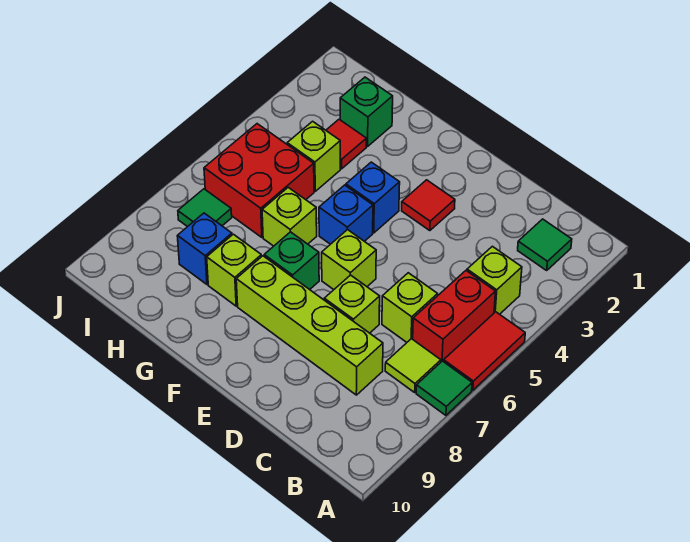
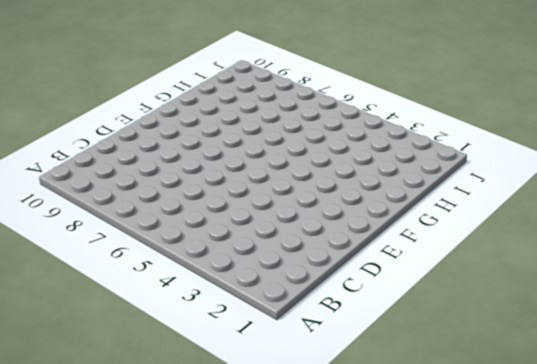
none -> red tile A5:A6 level 1
none -> green tile A7 level 1
none -> green tile B2 level 1

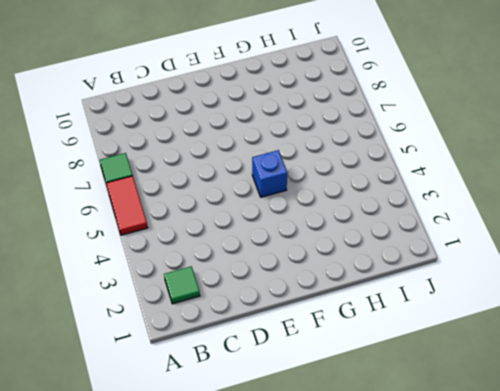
none -> lime brick B4 level 1
none -> red brick B5:B6 level 1
none -> lime tile B7 level 1

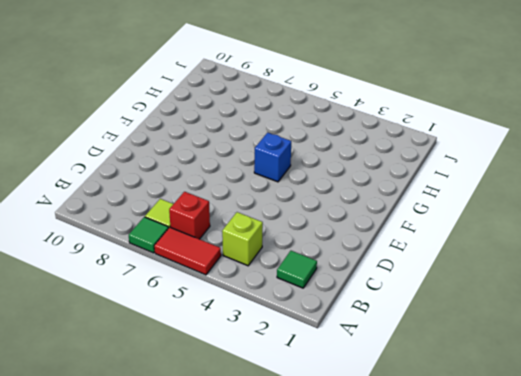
red brick B6 level 1 -> red brick B5:B6 level 1
none -> lime brick C6 level 1
none -> lime brick C8:F8 level 1
none -> lime brick D7 level 1

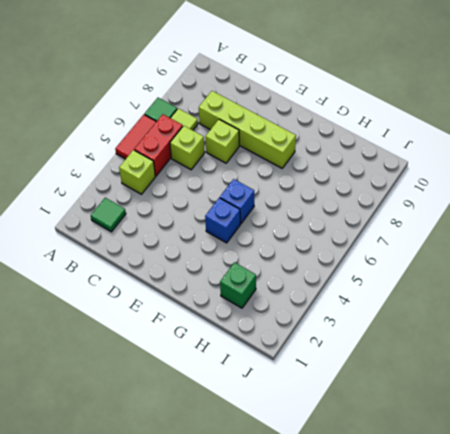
none -> red tile E3 level 1
none -> lime brick E6 level 1
none -> green brick F7 level 1

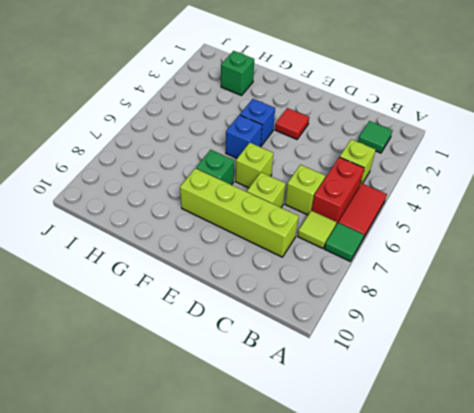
none -> lime brick G6 level 1
none -> lime brick G8 level 1
none -> red tile H3 level 1

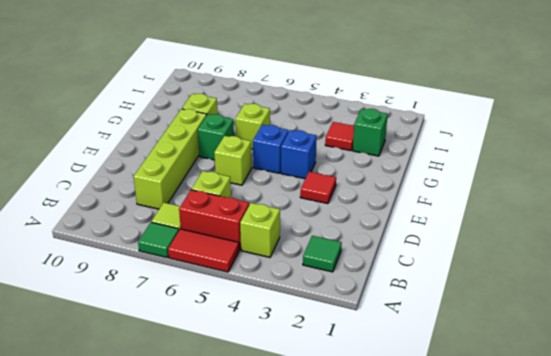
none -> lime brick D7 level 1
none -> lime brick H4 level 1
none -> red brick H5:I6 level 1

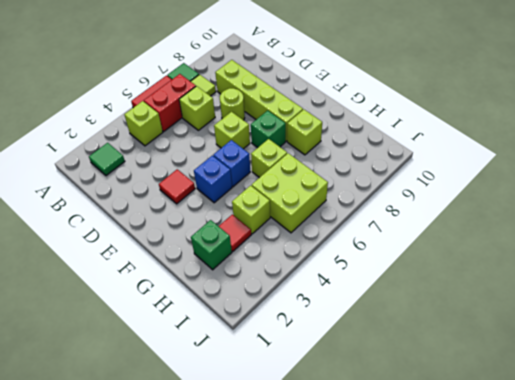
lime round brick D7 level 1 -> lime brick D7 level 1
lime brick H5:I6 level 1 -> red brick H5:I6 level 1
none -> blue brick H8 level 1
none -> green tile I7 level 1

